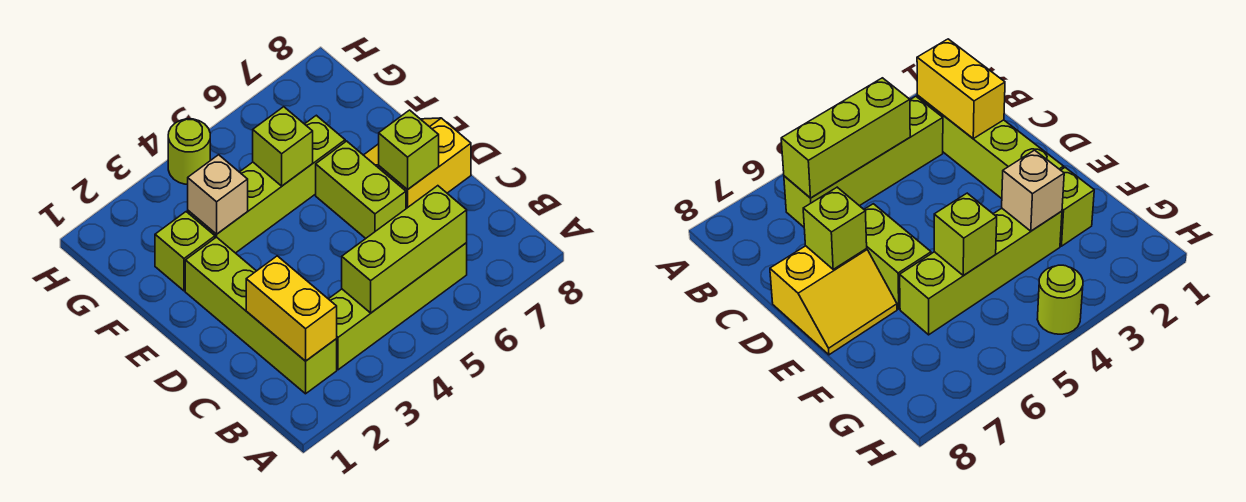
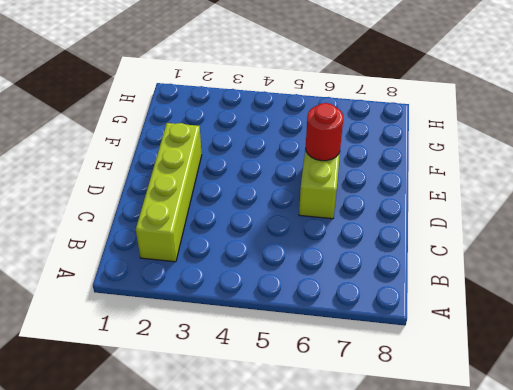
red round brick E6 level 2 -> none
none -> lime brick B3:B6 level 1
none -> yellow slope D7:E8 level 1 top D
none -> lime brick F2 level 1

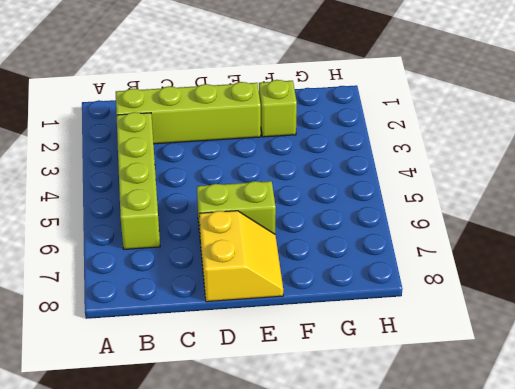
none -> lime brick F3:F6 level 1
none -> lime round brick H4 level 1
none -> yellow brick B2:C2 level 2

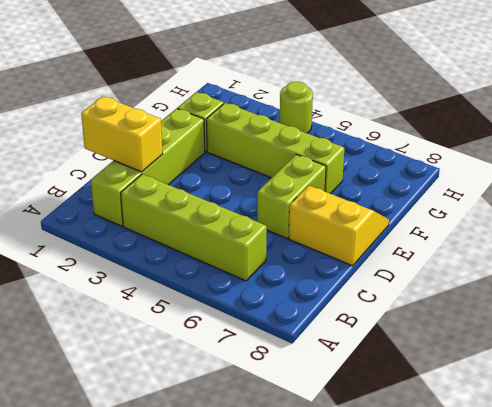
yellow brick C1:C2 level 2 -> yellow brick B2:C2 level 2
none -> lime brick B4:B6 level 2
none -> lime brick D7 level 2
none -> tan brick F3 level 2

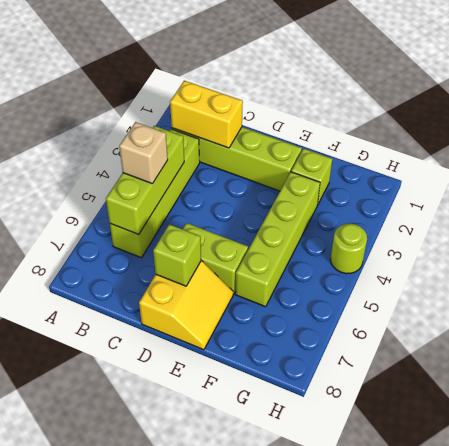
tan brick B5 level 3 -> tan brick F3 level 2
none -> lime brick F5 level 2

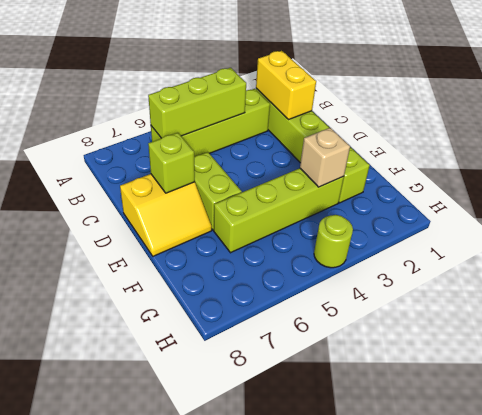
none -> lime brick F5 level 2

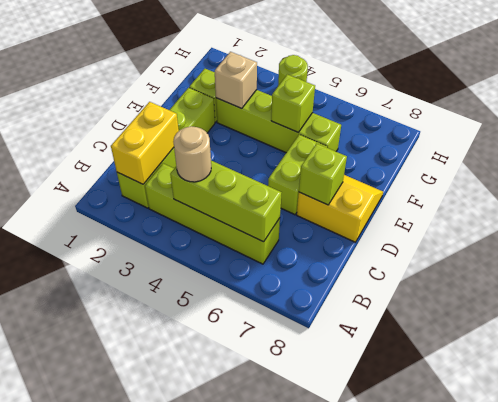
tan round brick B4 level 3 -> none

